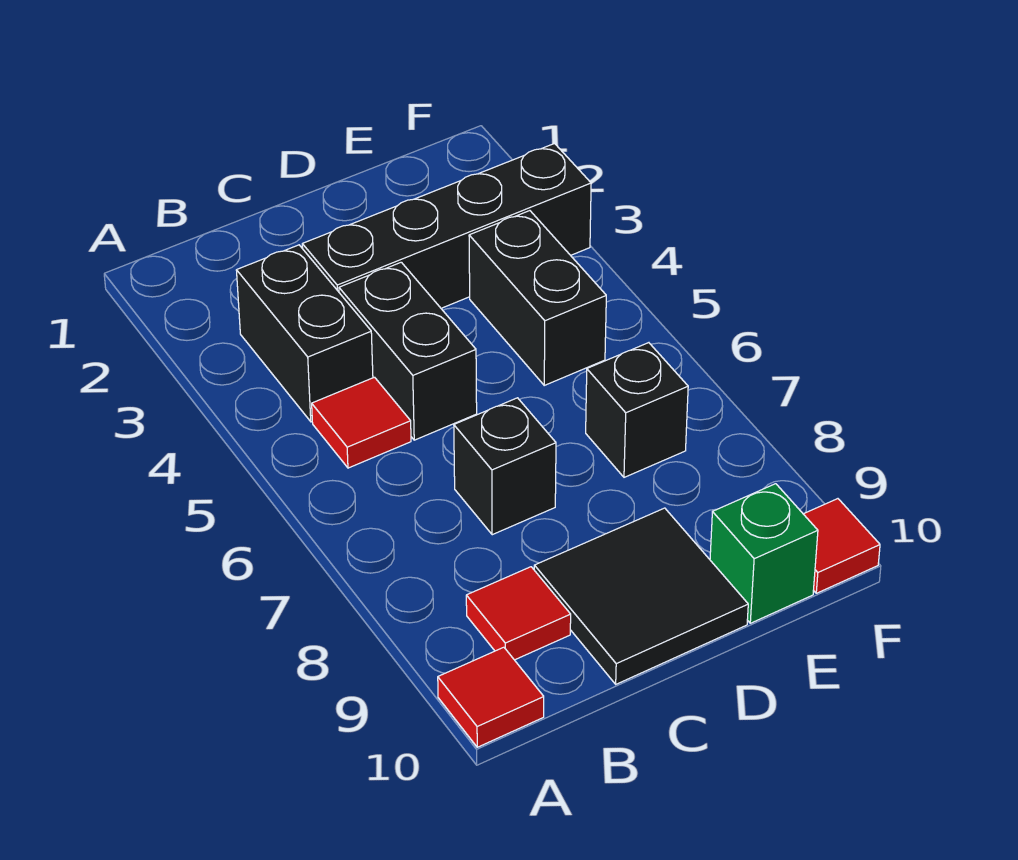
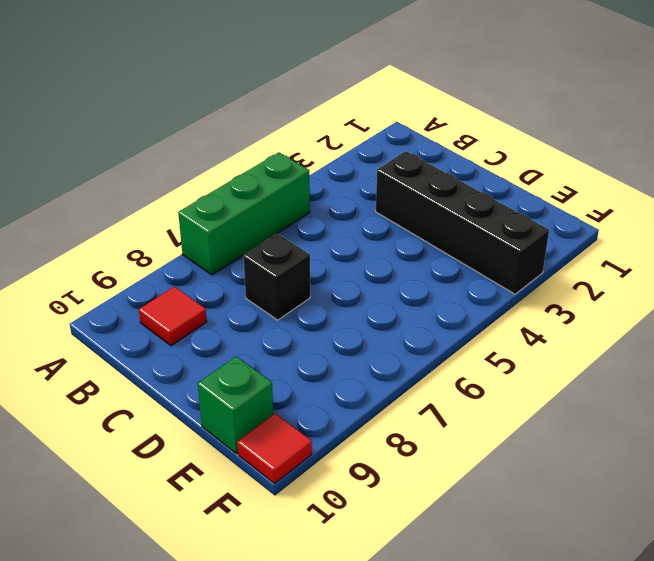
green brick A5:A7 level 1 -> none
none -> red tile A10 level 1
none -> black brick B3:B4 level 1
none -> red tile B5 level 1

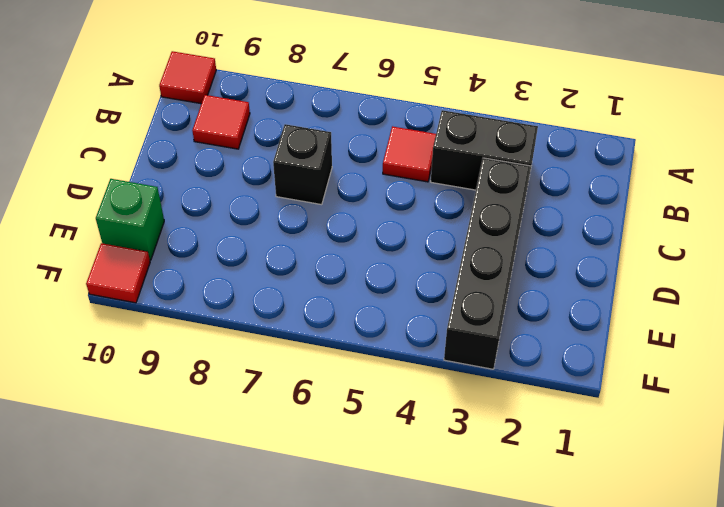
none -> black brick C4:C5 level 1
none -> black tile C9:D10 level 1
none -> black brick E4:E5 level 1

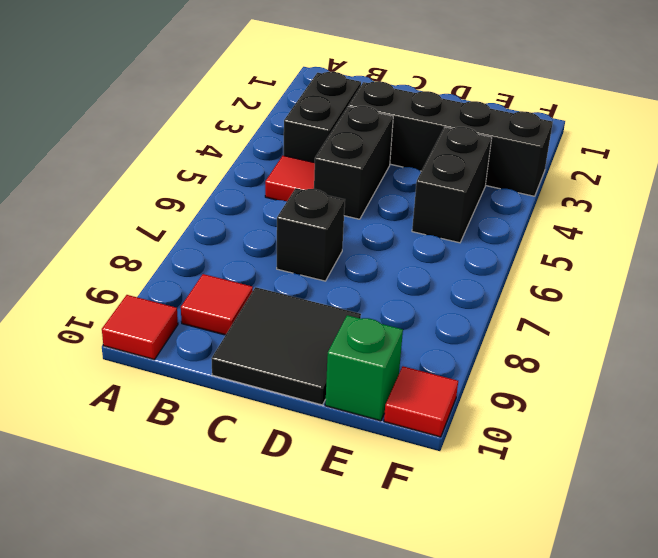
none -> black brick E7 level 1

